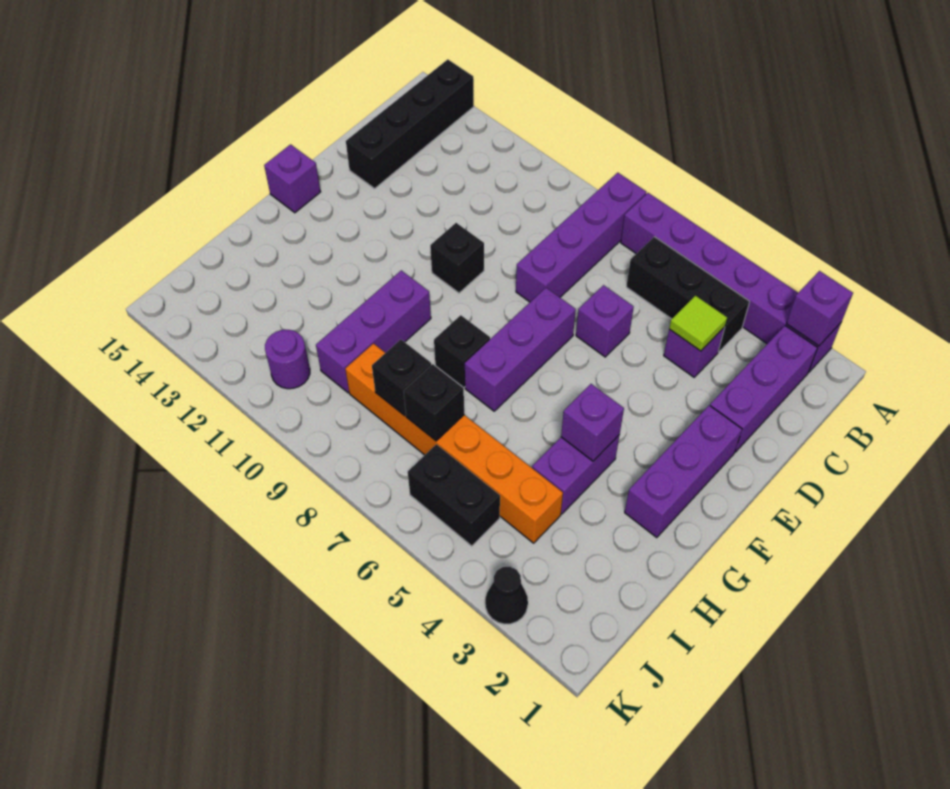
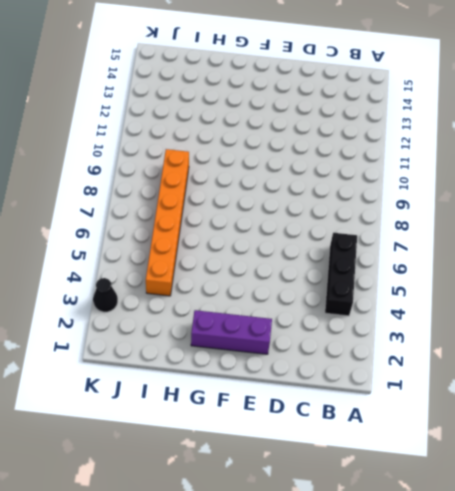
none -> purple brick A2:A7 level 1
none -> purple brick A8:D8 level 1
none -> black brick A14:D14 level 1

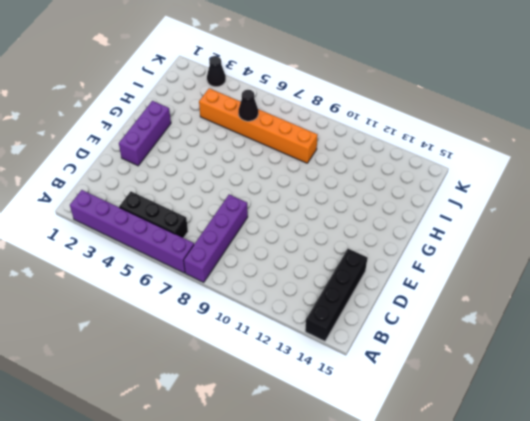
black cone I6 level 2 -> none
none -> purple brick B2:D2 level 1
none -> purple brick C4 level 1
none -> purple brick D6 level 1

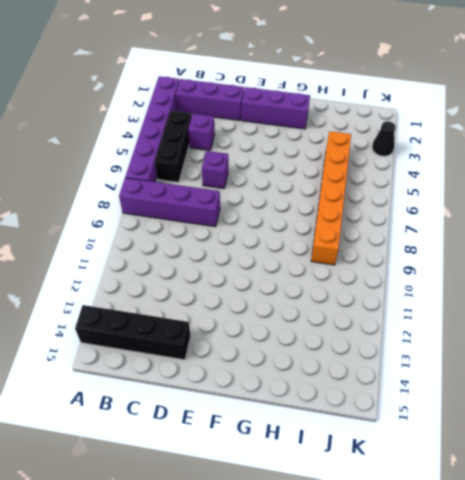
none -> purple brick E7:G7 level 1
none -> black brick E10 level 1
none -> purple brick F15 level 1

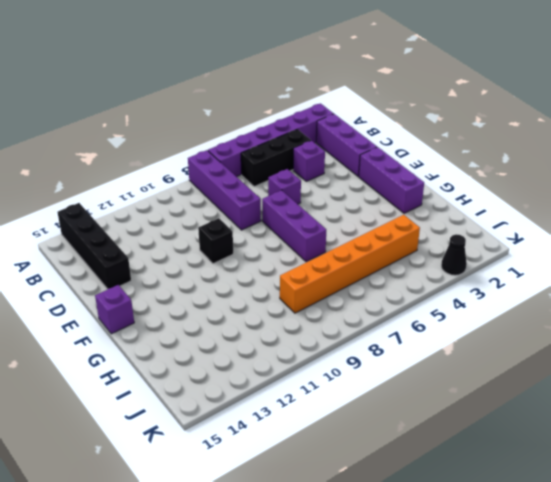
none -> purple brick G4:H4 level 1
none -> black brick G8 level 1
none -> purple brick G10:I10 level 1

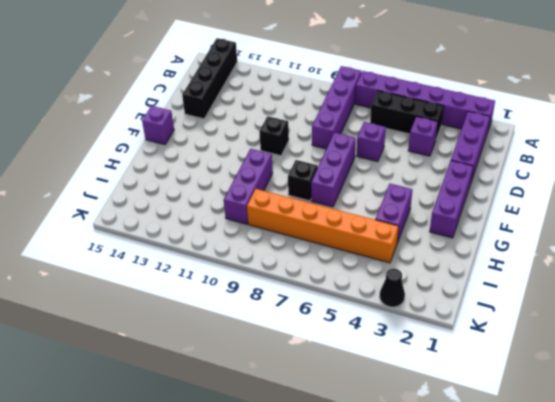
none -> black brick J5:J6 level 1
none -> purple round brick J11 level 1
none -> purple brick A2 level 2

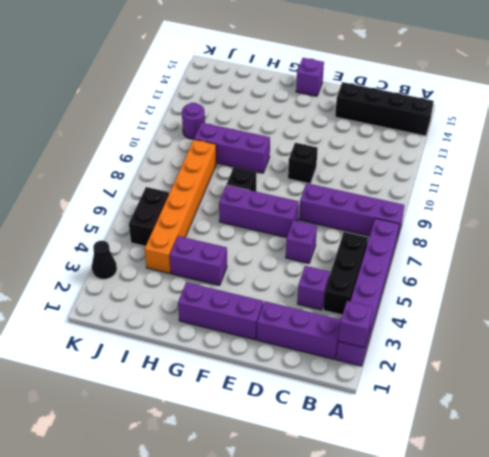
none -> lime tile C4 level 2
none -> purple brick G4 level 2
none -> black brick I7 level 2

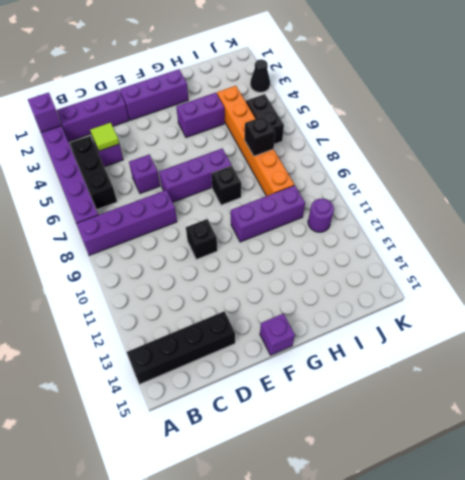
none -> purple brick G4 level 2
none -> black brick I8 level 2

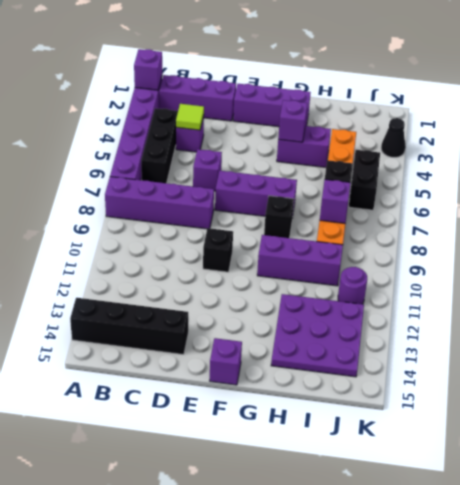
purple plate H12:J14 level 1 -> none
purple brick I8 level 2 -> black brick I8 level 2

